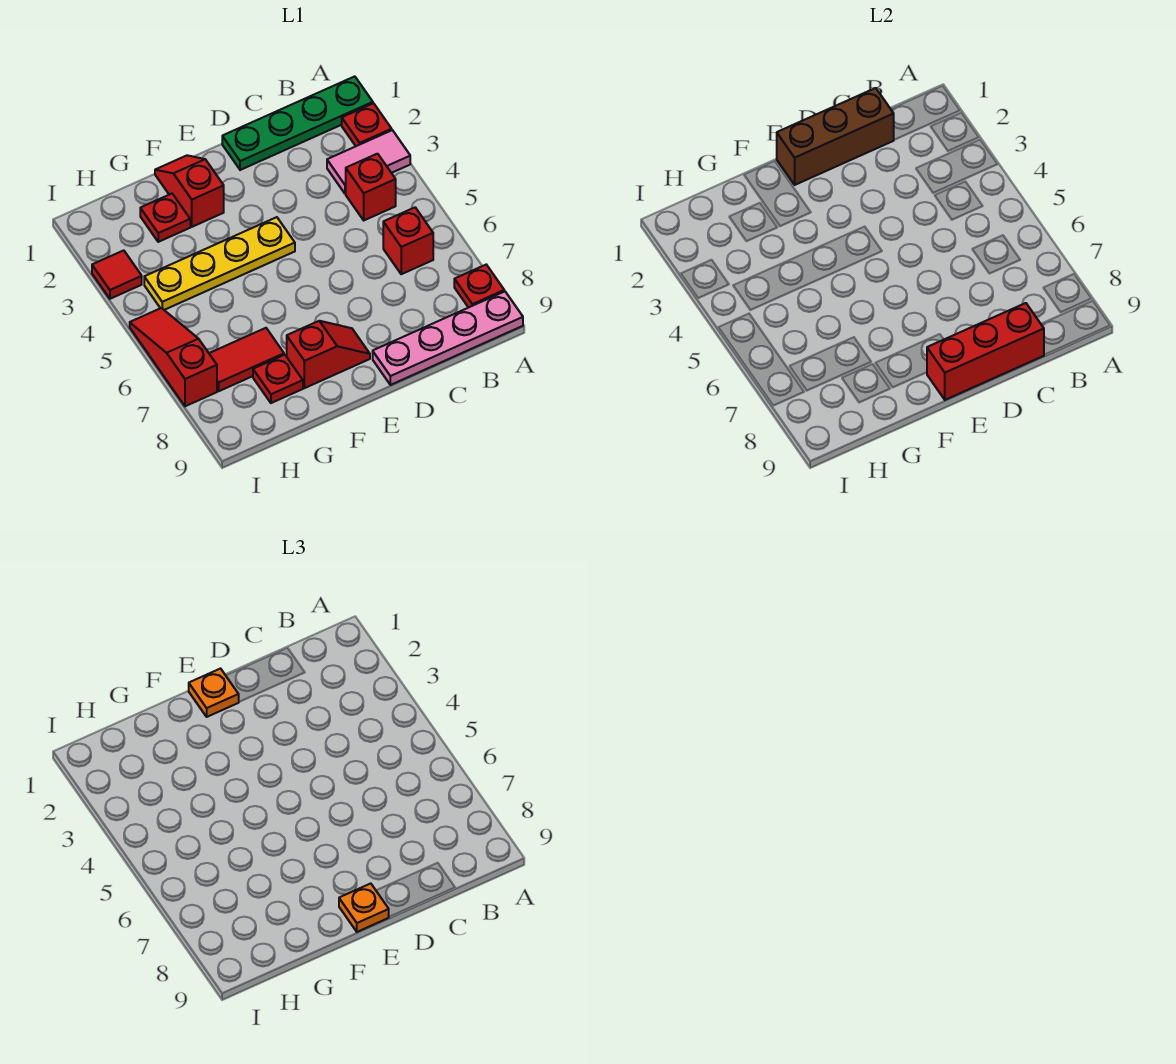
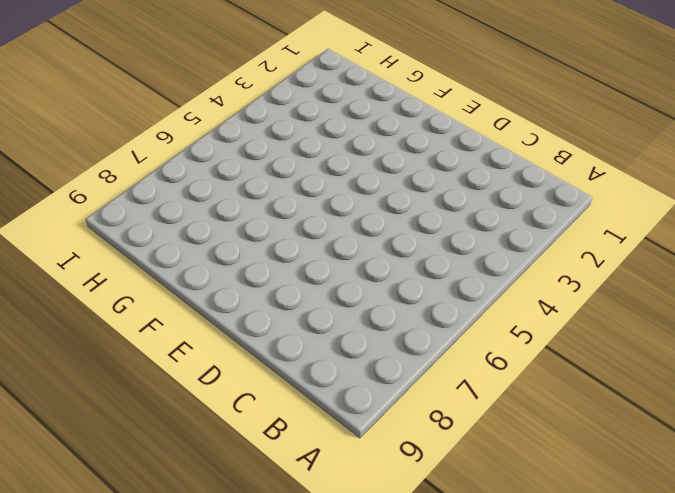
none -> green plate A1:D1 level 1
none -> red plate A2 level 1
none -> pink tile A3:B3 level 1

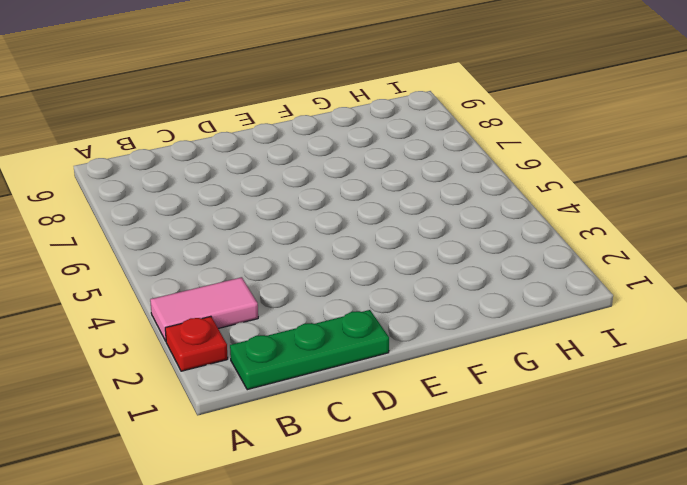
green plate B1:D1 level 1 -> green plate A1:D1 level 1
none -> red plate A8 level 1
none -> pink plate A9:D9 level 1
none -> red brick B4 level 1

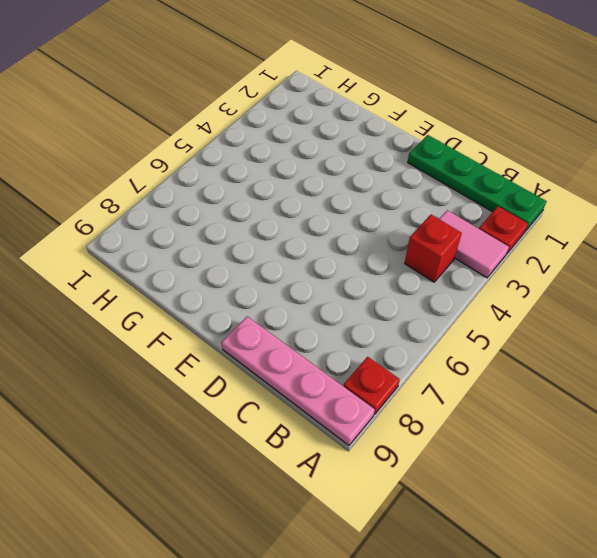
none -> red brick B6 level 1
none -> yellow plate E4:H4 level 1
none -> red slope E8:F8 level 1 top F

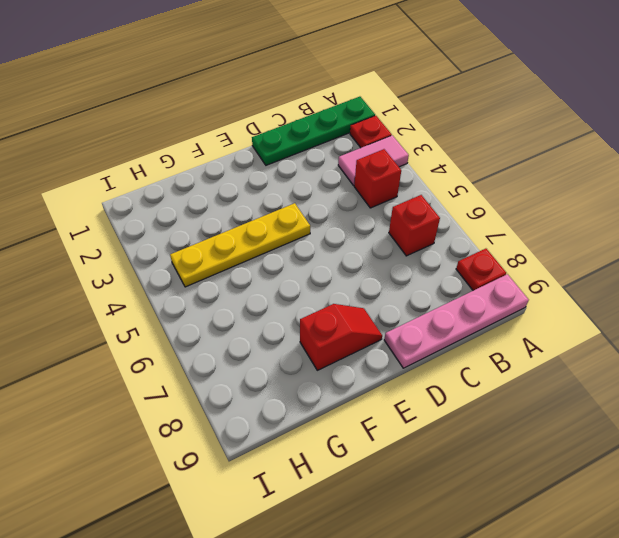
none -> red slope F1:F2 level 1 top 2
none -> red plate G2 level 1
none -> red tile G7:H7 level 1

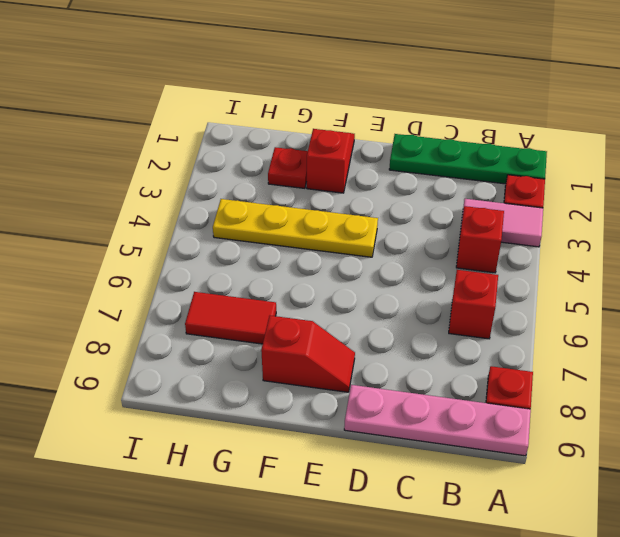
none -> red plate G8 level 1
none -> red tile I3 level 1
none -> red slope I5:I7 level 1 top 7

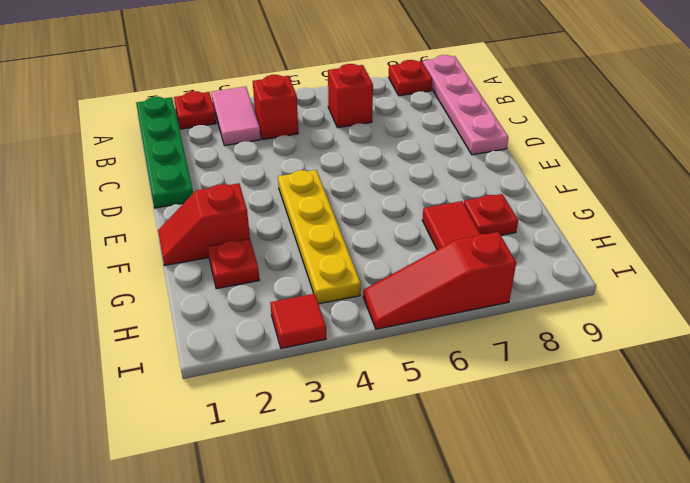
none -> red slope E8:F8 level 1 top F
none -> brown brick C1:E1 level 2
none -> red brick C9:E9 level 2

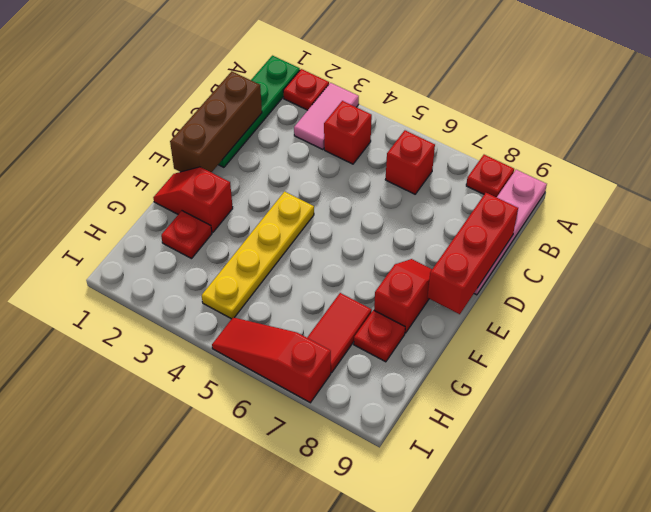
none -> red tile I3 level 1
none -> orange plate E1 level 3
none -> orange plate E9 level 3

